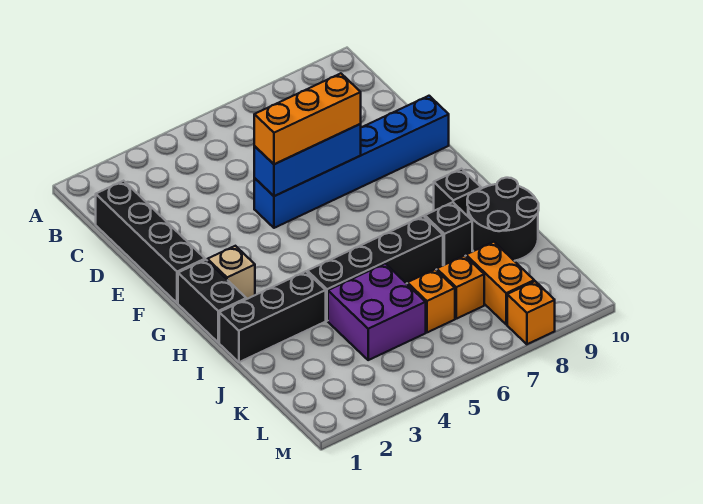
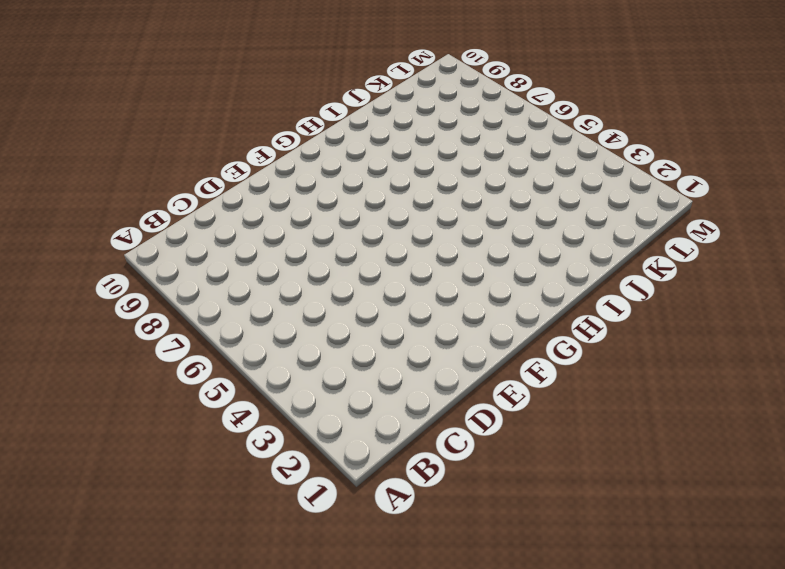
none -> black brick C1:F1 level 1
none -> blue brick E5:E10 level 1
none -> black brick G1:H1 level 1

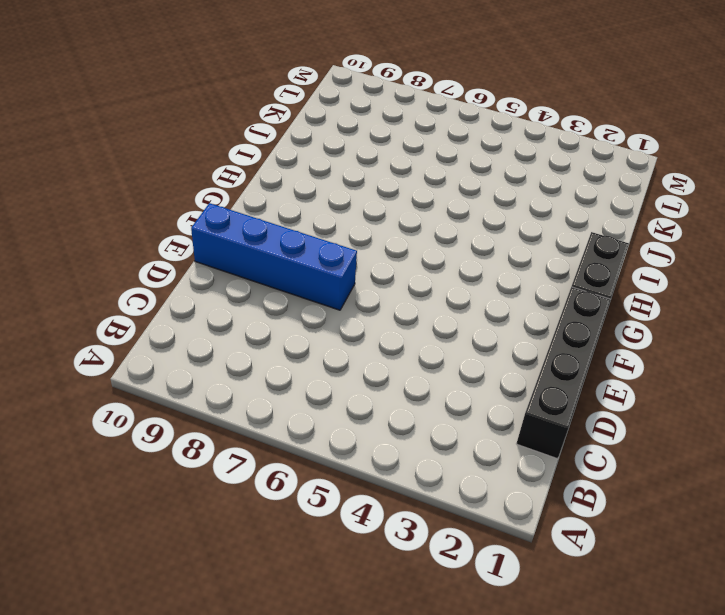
blue brick E7:E10 level 1 -> blue brick E5:E10 level 1
none -> tan brick G2 level 1
none -> black brick H9 level 1
none -> black brick I1:I3 level 1

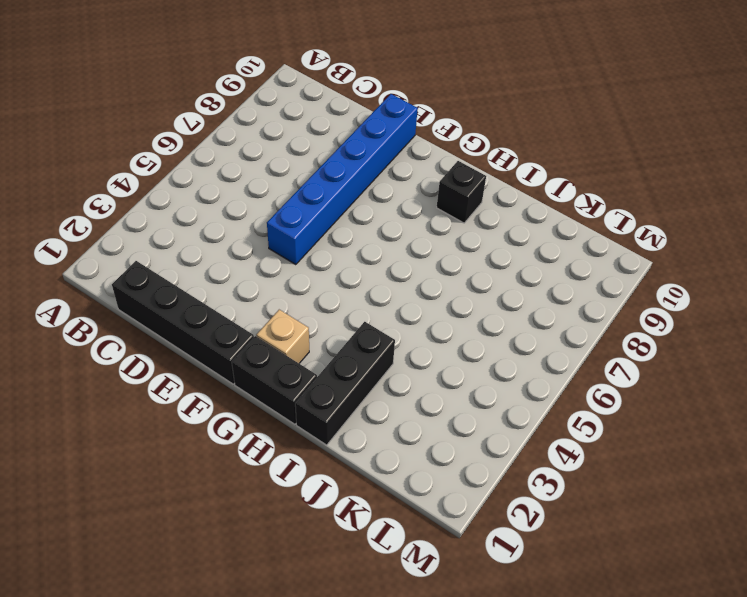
none -> black brick I4:I7 level 1
none -> black brick I8 level 1
none -> black round brick I9:J10 level 1

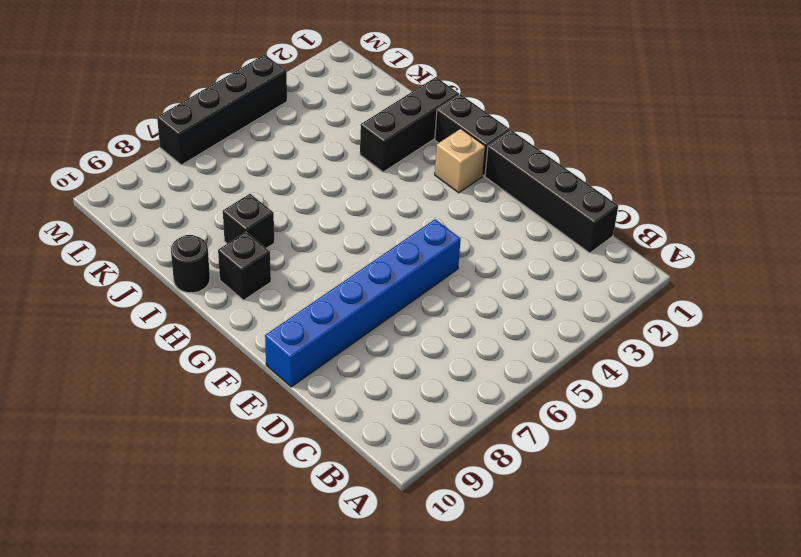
black round brick I10 level 1 -> black round brick I9:J10 level 1
black brick M4:M7 level 1 -> black brick I4:I7 level 1
none -> purple brick J4:K5 level 1
none -> orange brick K6 level 1
none -> orange brick K7 level 1

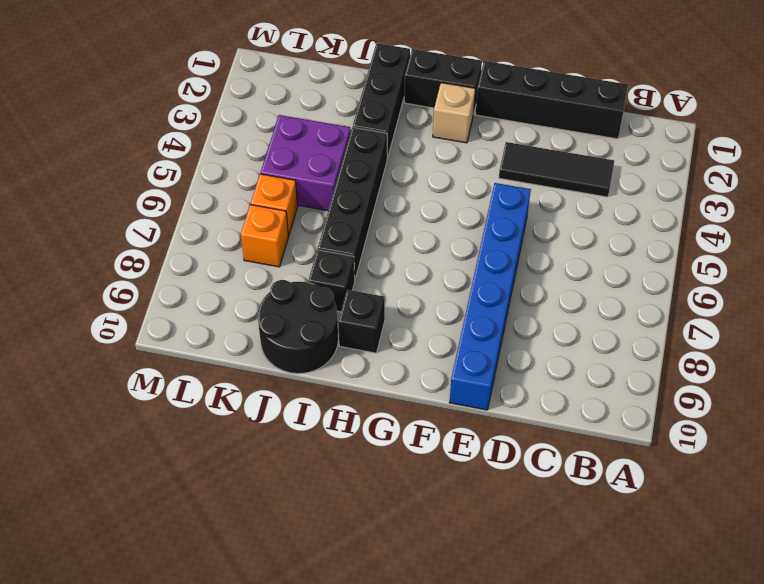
black tile C3:E3 level 1 -> none
none -> orange brick K8:L8 level 1
none -> orange brick M8 level 1
none -> blue brick E5:E7 level 2

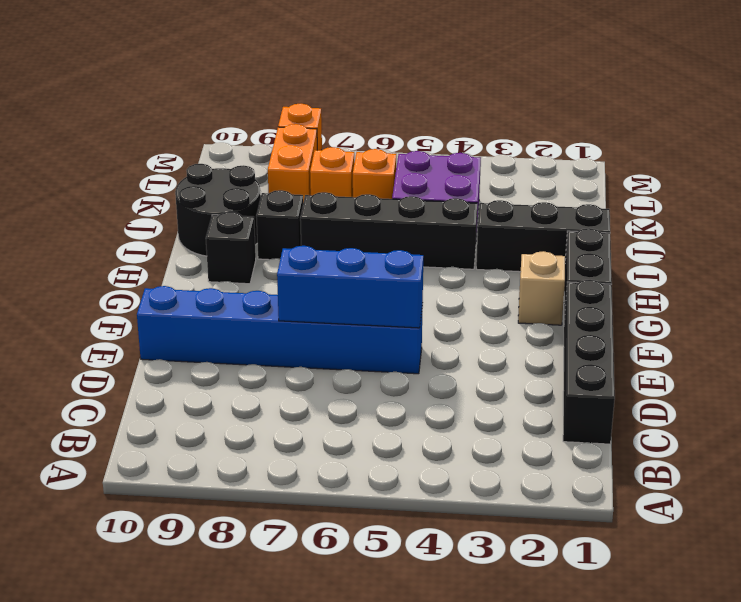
none -> orange brick E5:E7 level 3

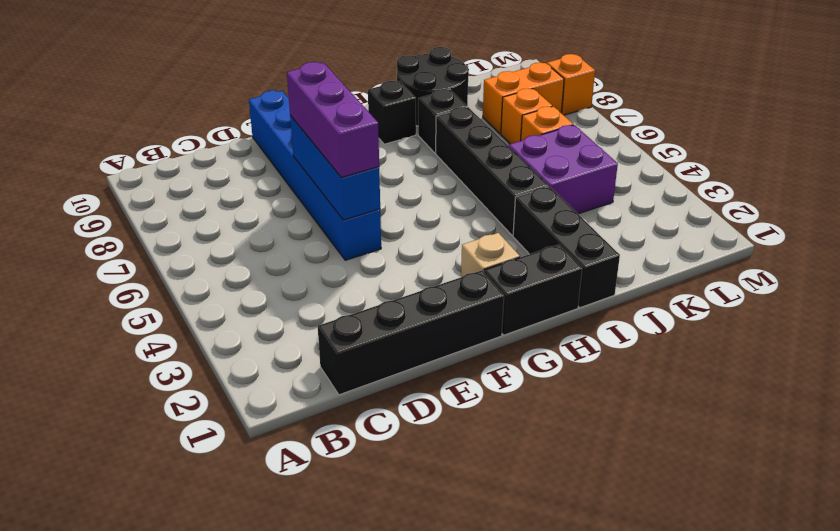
purple brick E5:E7 level 3 -> orange brick E5:E7 level 3

